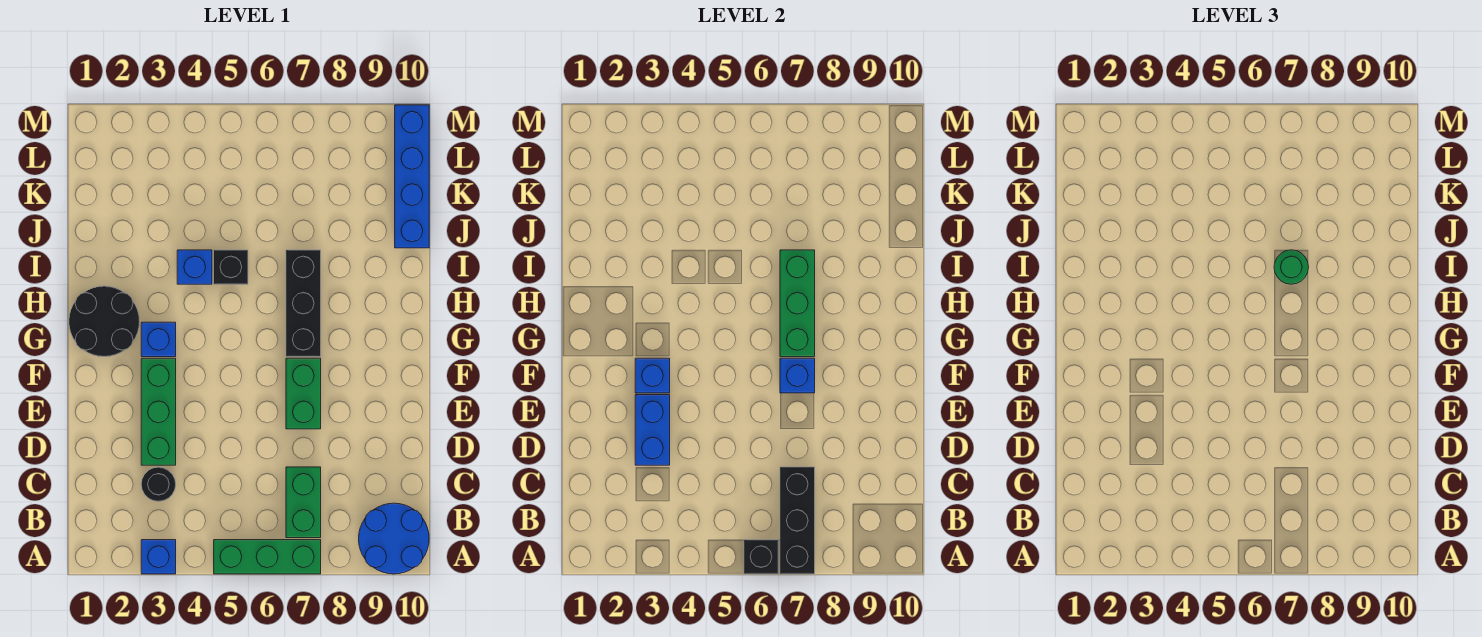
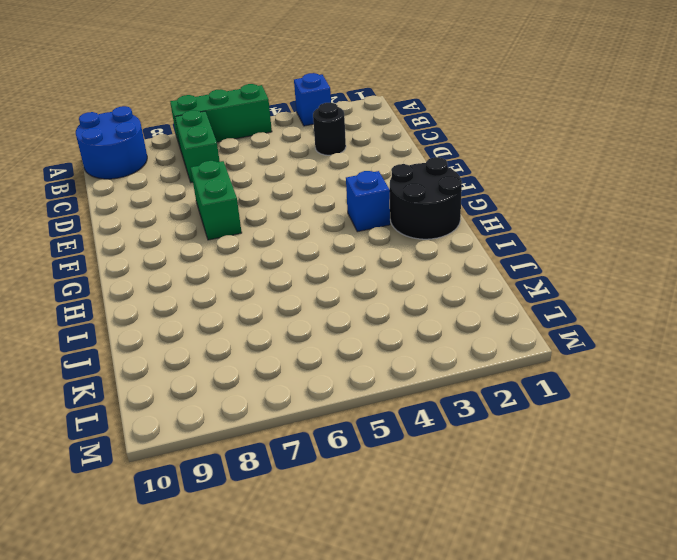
none -> green brick D3:F3 level 1
none -> black brick G7:I7 level 1
none -> blue brick I4 level 1

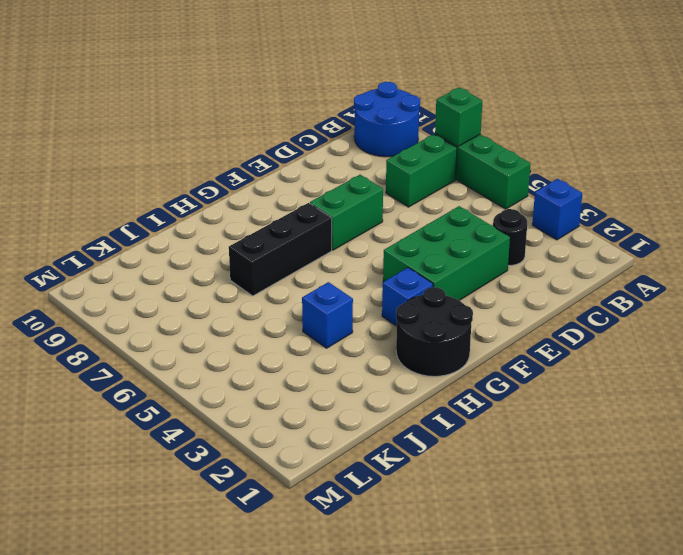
green brick A7 level 2 -> black brick A7:C7 level 2
green brick D3:F4 level 1 -> green brick D3:F3 level 1
none -> black brick I5 level 1
none -> blue brick J10:M10 level 1
none -> black brick A6 level 2

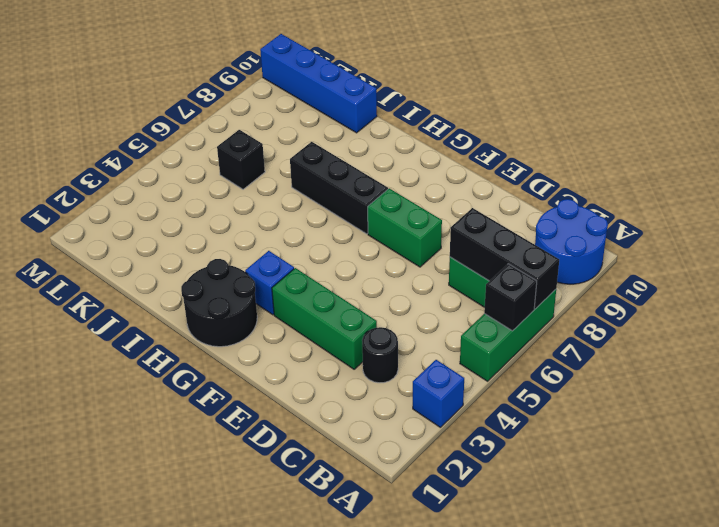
black brick K6 level 1 -> black brick I5 level 1
none -> blue brick I4 level 1
none -> blue brick D3:E3 level 2
none -> blue brick F3 level 2

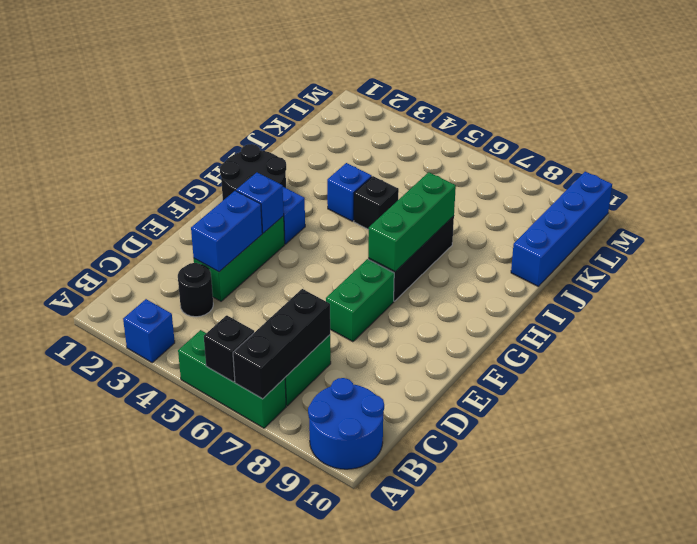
none -> blue brick F7 level 2
none -> green round brick I7 level 3

